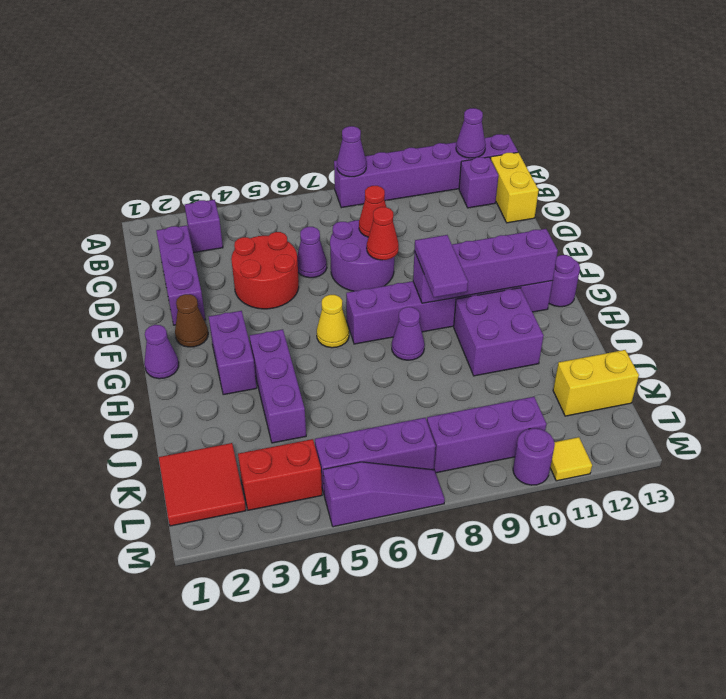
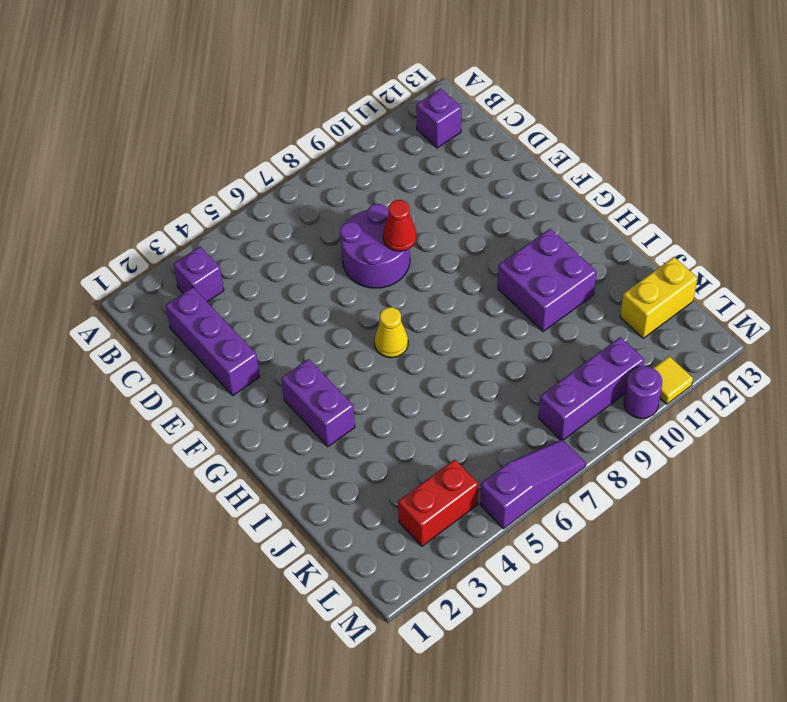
none -> purple brick A8:A13 level 1
none -> yellow brick B13:C13 level 1
none -> red round brick D4:E5 level 1
none -> purple cone D6 level 1

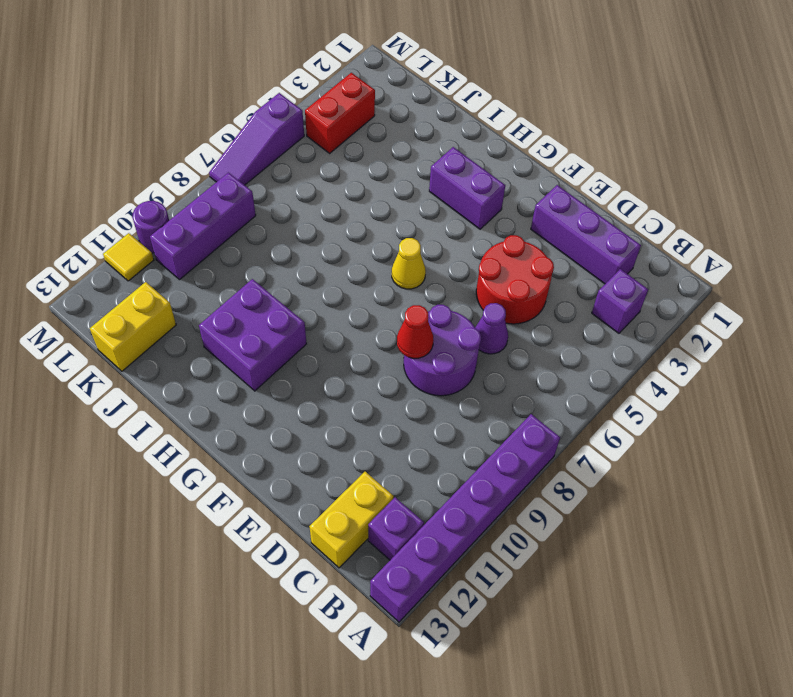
yellow brick C12:C13 level 1 -> yellow brick B13:C13 level 1
none -> brown cone F2 level 1
none -> purple cone G1 level 1
none -> purple brick G7:G12 level 1
none -> purple round brick G13 level 1

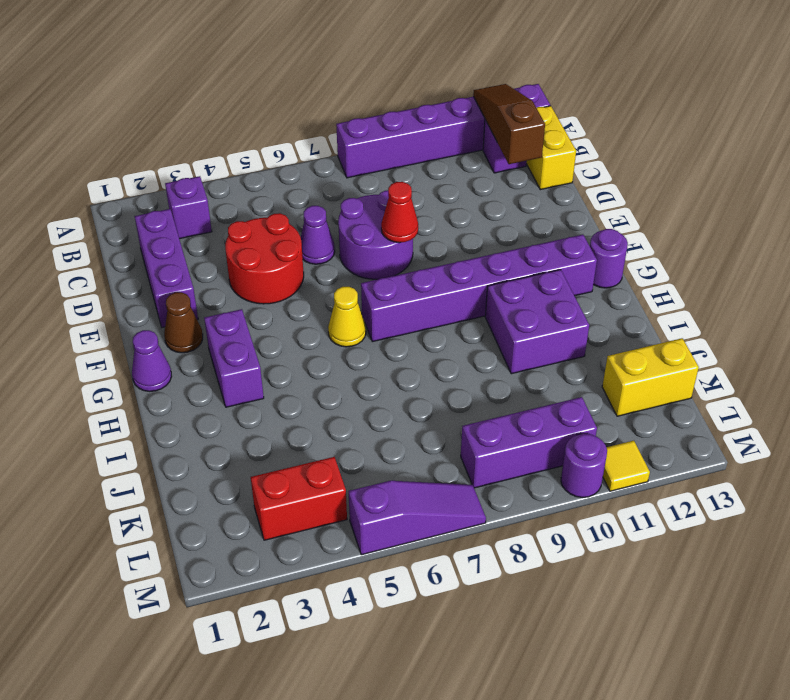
brown slope A12:C12 level 2 top C -> purple cone A12 level 2
none -> purple brick H4:J4 level 1
none -> purple cone H8 level 1
none -> red tile K1:L2 level 1
none -> purple brick L5:L7 level 1

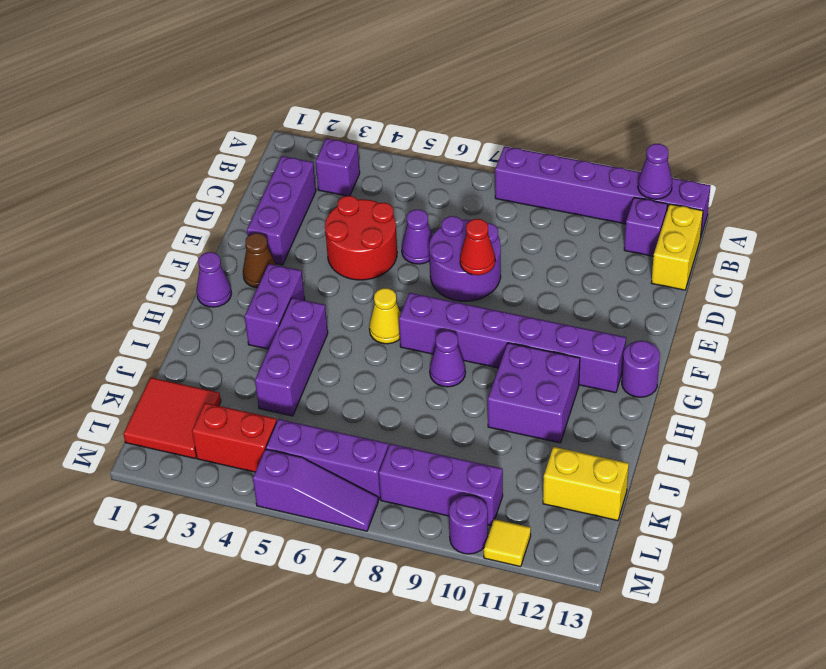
none -> purple cone A8 level 2
none -> red cone D8 level 2
none -> purple brick G9:G12 level 2
none -> purple tile G9:H9 level 3

